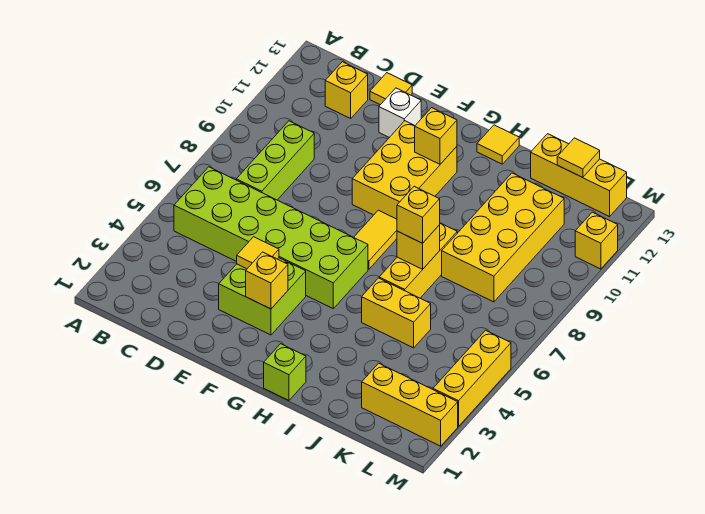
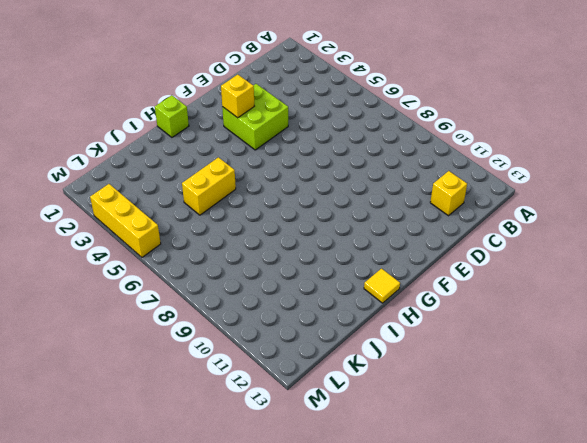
none -> lime brick B5:G6 level 1
none -> lime brick C7:C9 level 1
none -> yellow tile D13 level 1

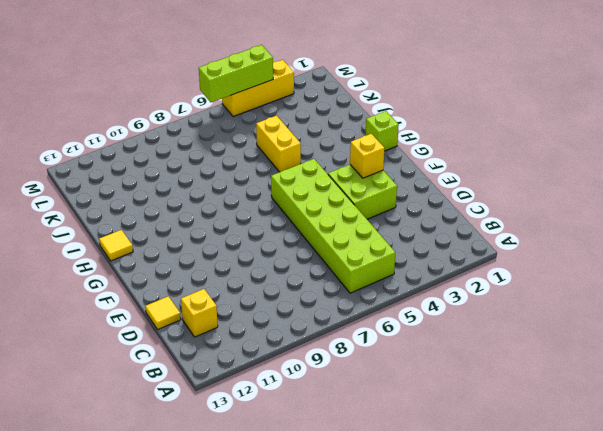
lime brick M4:M6 level 2 -> lime brick C7:C9 level 1
none -> white brick E12 level 1
none -> yellow brick F9:G11 level 1
none -> yellow tile G7:G8 level 1

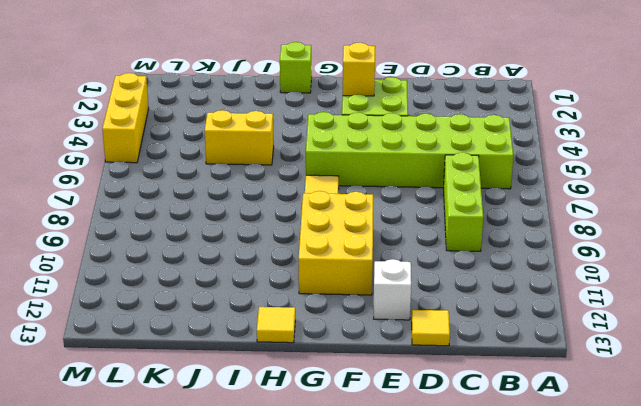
none -> yellow brick C12 level 1
none -> yellow brick I6:I8 level 1
none -> yellow brick J8:K11 level 1

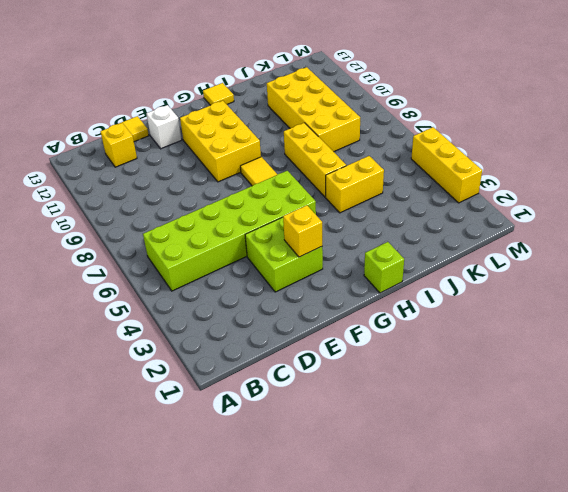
none -> lime brick C7:C9 level 1
none -> yellow brick J13:L13 level 1
none -> yellow brick K2:M2 level 1

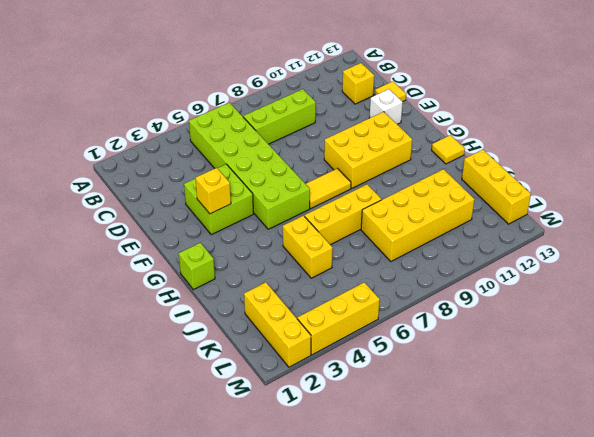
none -> yellow brick M11 level 1
none -> yellow tile E4 level 2
none -> yellow brick G11 level 2

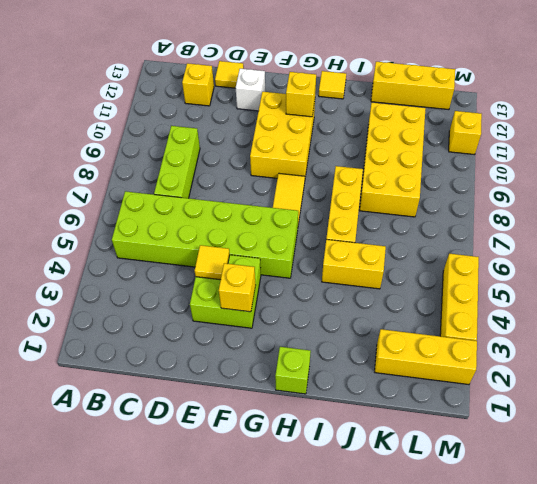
none -> yellow brick I7 level 2
none -> yellow tile K13 level 2
none -> yellow brick I7 level 3

